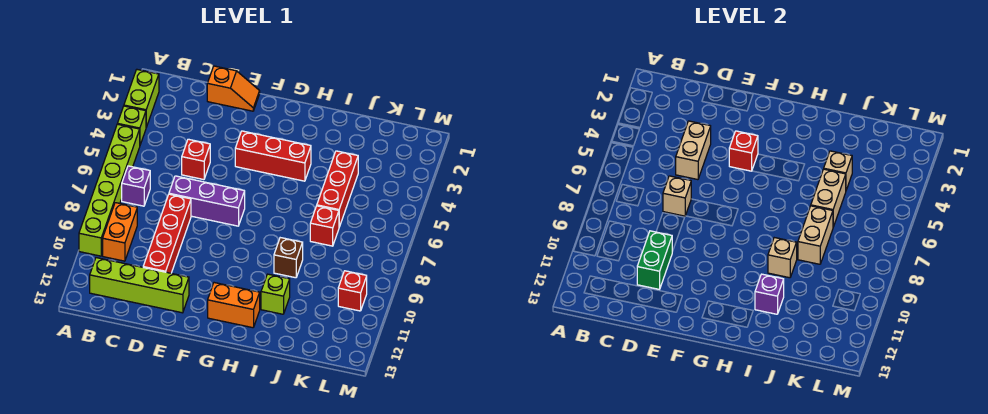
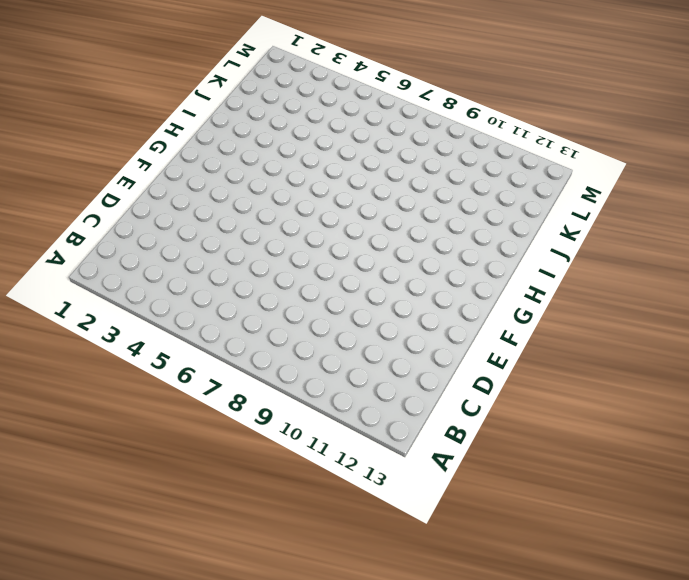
none -> lime brick A2:A3 level 1
none -> lime brick A4 level 1
none -> lime brick A5:A10 level 1

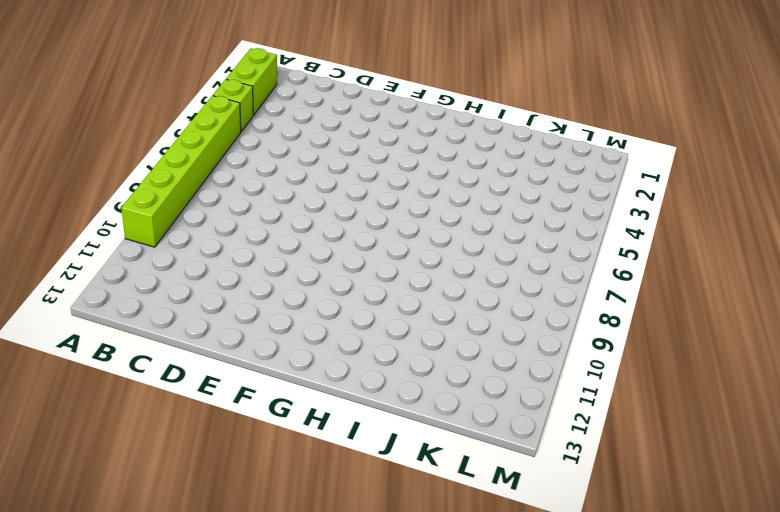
none -> purple brick B7 level 1
none -> orange brick B9:B10 level 1
none -> lime brick B12:E12 level 1

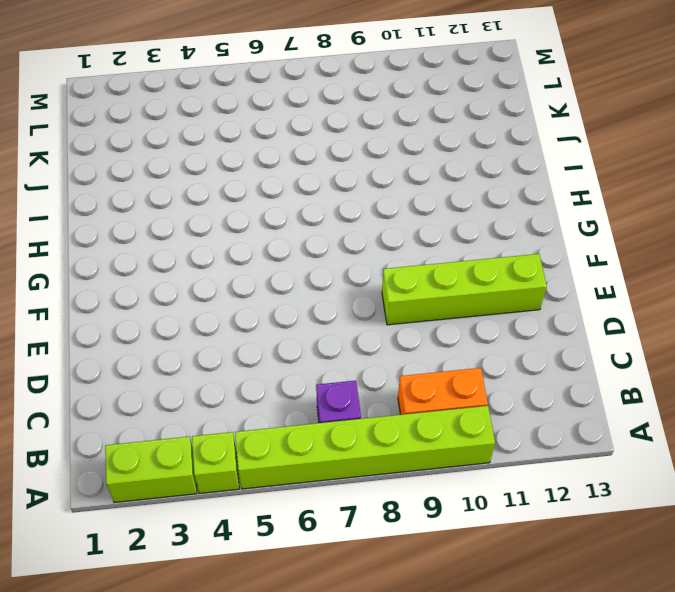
lime brick E9:E12 level 1 -> lime brick B12:E12 level 1
none -> orange slope D1:E1 level 1 top D
none -> red brick D5 level 1
none -> purple brick D7:F7 level 1

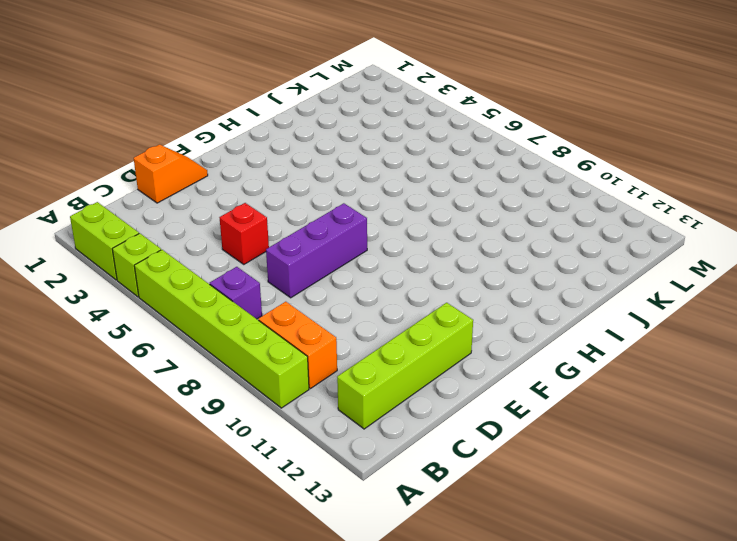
none -> red brick D8:D11 level 1
none -> red brick F4:H4 level 1
none -> orange brick G12:H12 level 1

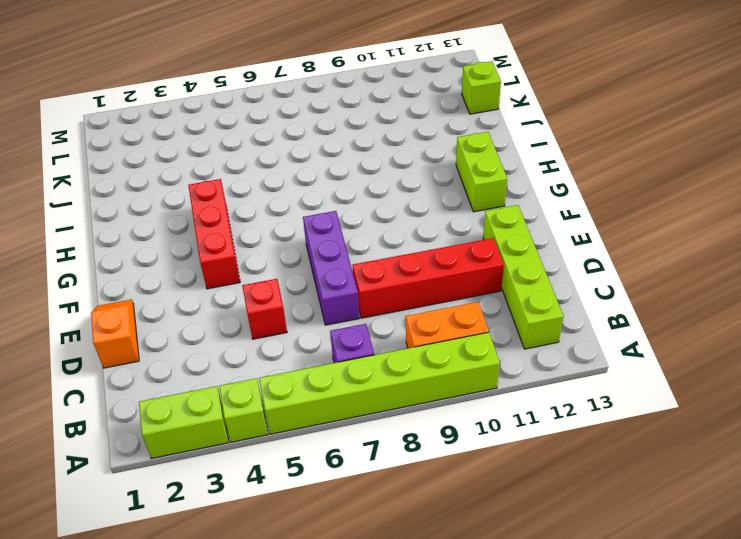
lime brick G12:H12 level 1 -> orange brick G12:H12 level 1
lime brick K13 level 1 -> lime brick I11 level 1
none -> brown brick I9 level 1
none -> red brick J4:J6 level 1
none -> red brick J7 level 1

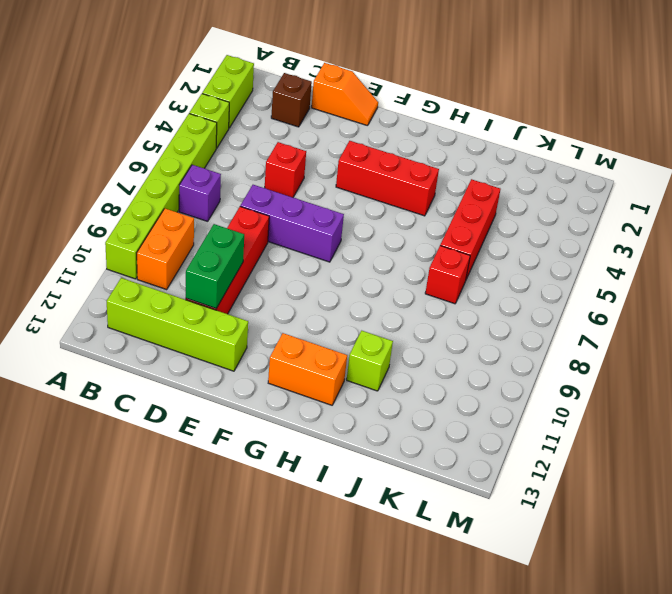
brown brick C2 level 1 -> brown brick I9 level 1
none -> red brick L10 level 1
none -> tan brick D4:D5 level 2
none -> tan brick D7 level 2

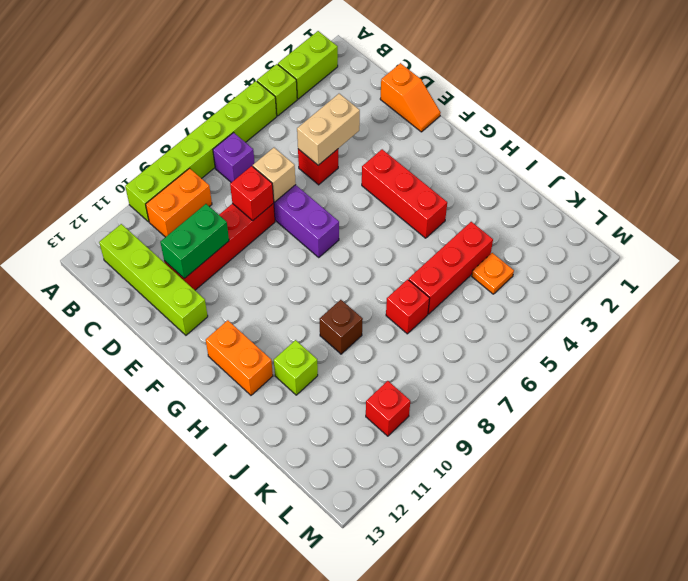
red brick D8 level 2 -> red brick F4 level 2
orange plate K4 level 1 -> none
none -> tan brick I9 level 2
none -> purple brick I11 level 2
none -> tan brick J4 level 2

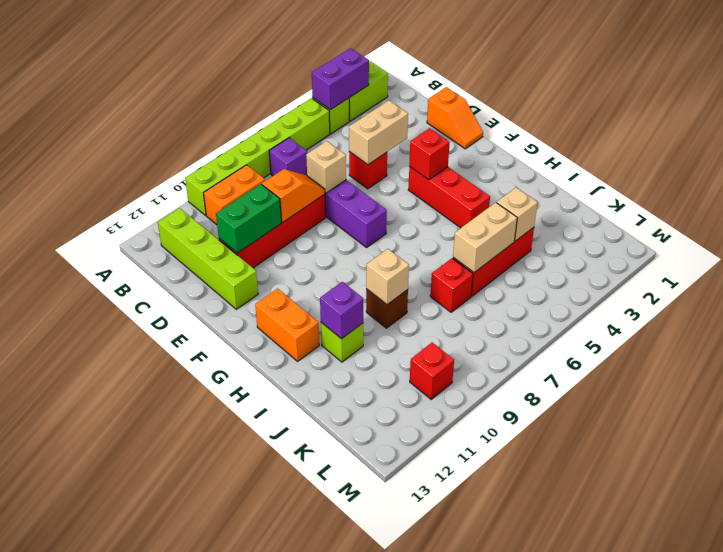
purple brick A3:A4 level 2 -> none
orange slope D8:D9 level 2 top 9 -> none
none -> tan brick J7:J8 level 2

